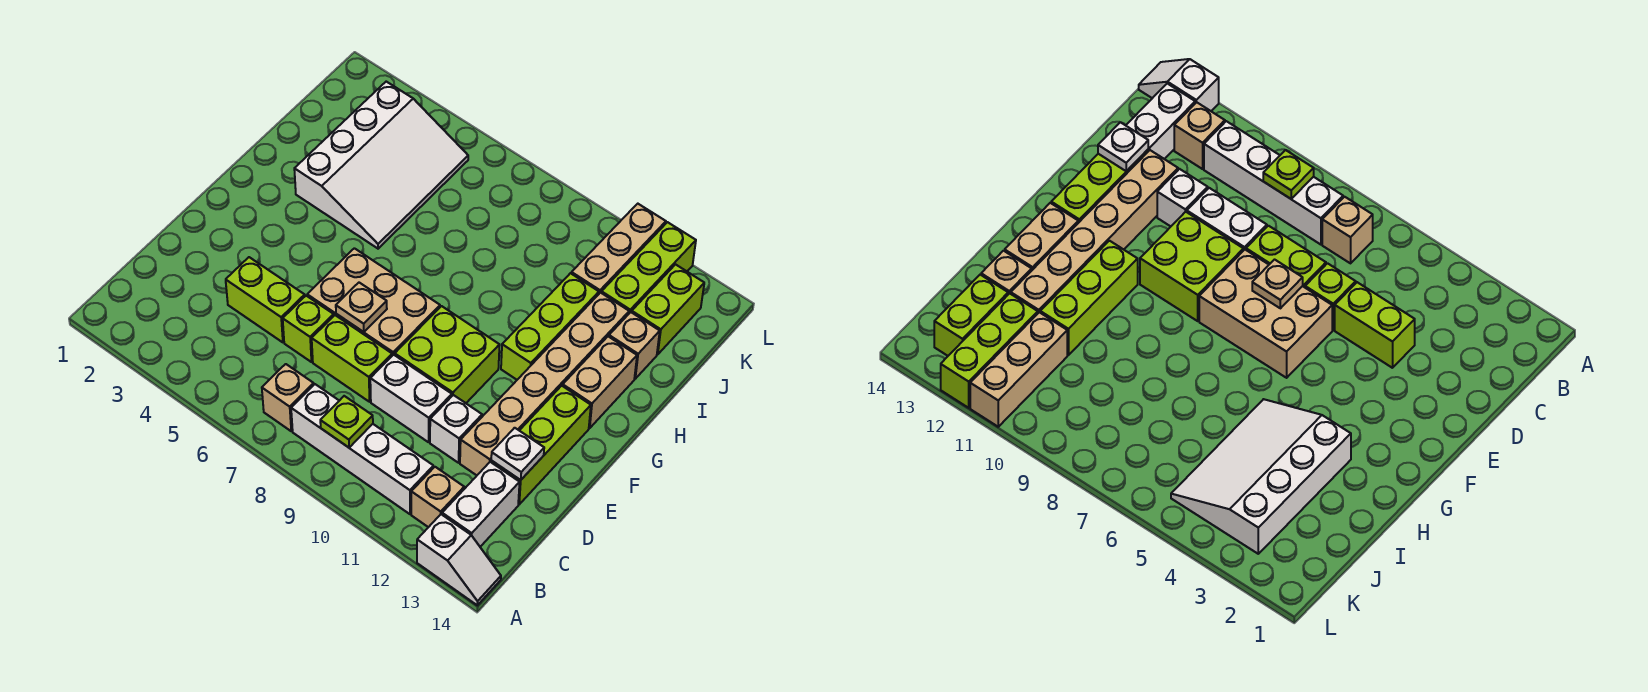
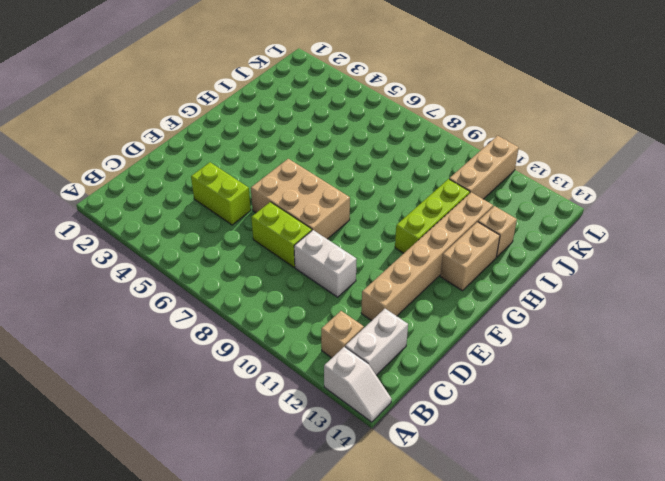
none -> tan brick B7 level 1
none -> white brick B8:B11 level 1
none -> lime brick D6 level 1

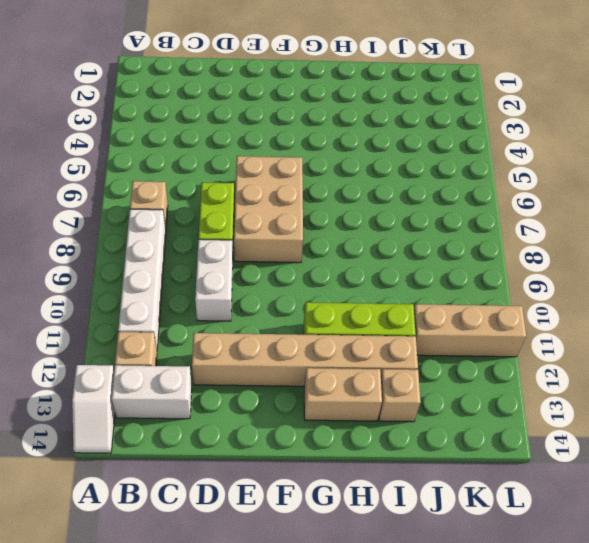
none -> lime brick D4:D5 level 1
none -> lime brick D6 level 1
none -> white brick D11 level 1

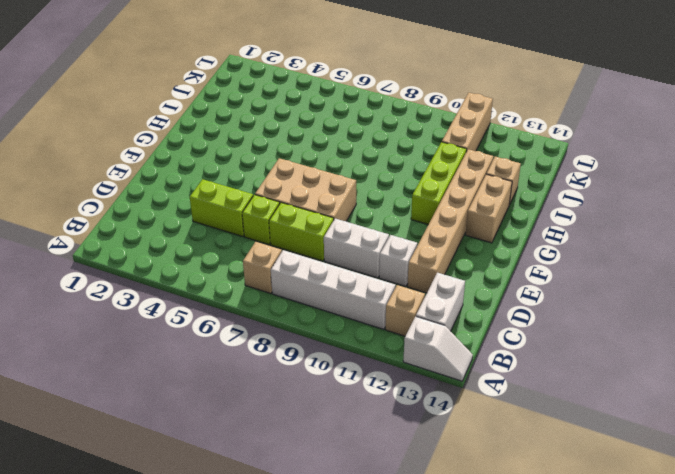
none -> lime brick D13:F13 level 1
none -> lime brick E9:F10 level 1
none -> white slope H3:K5 level 1 top 3

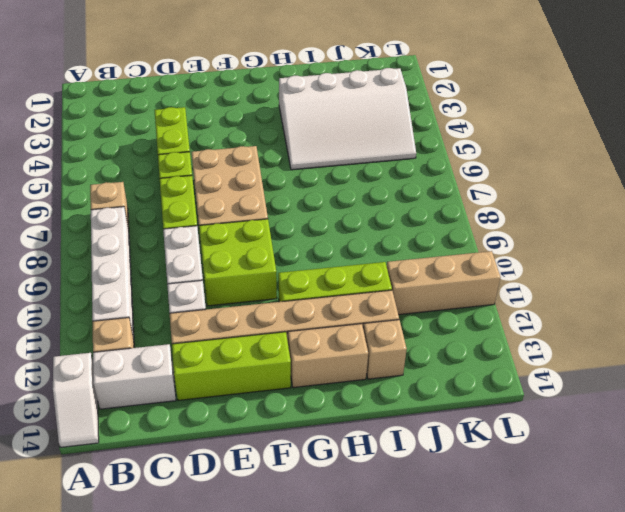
none -> lime brick J12:L12 level 1
none -> lime brick J13:K13 level 1
none -> lime plate B9 level 2

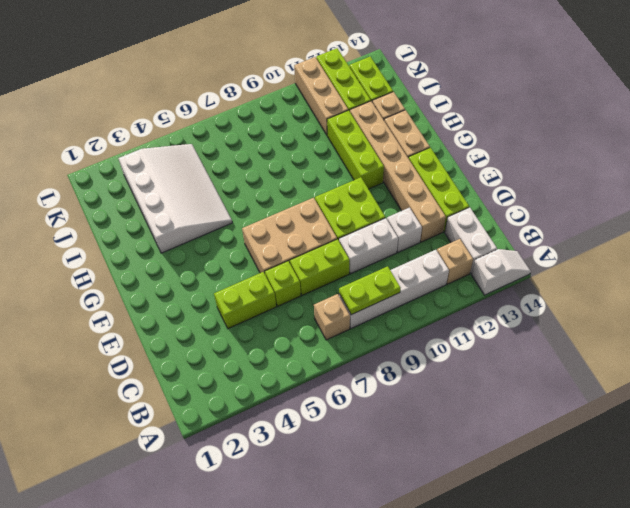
lime plate B8:B9 level 2 -> lime plate B9 level 2
none -> white plate D13 level 2
none -> tan plate E7 level 2

